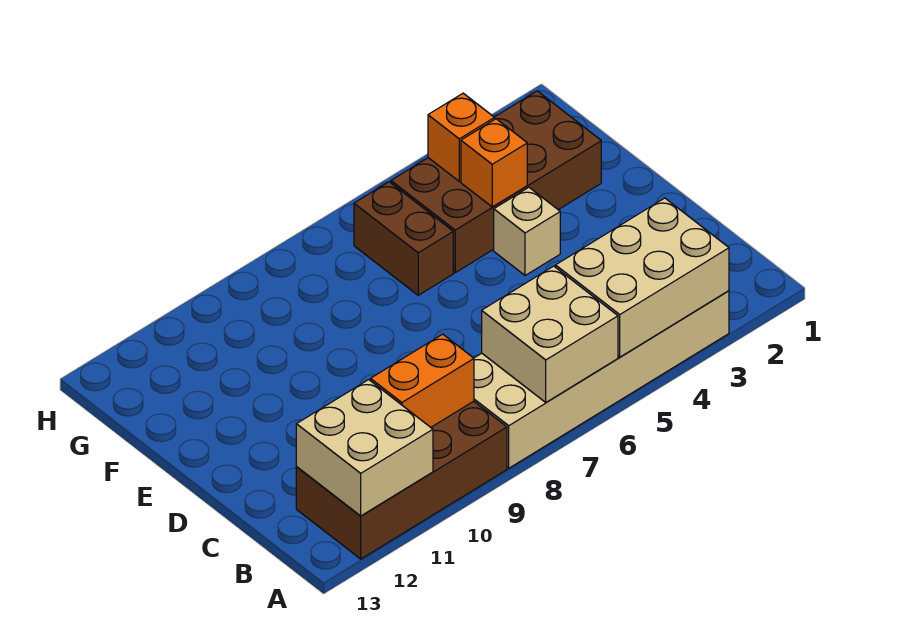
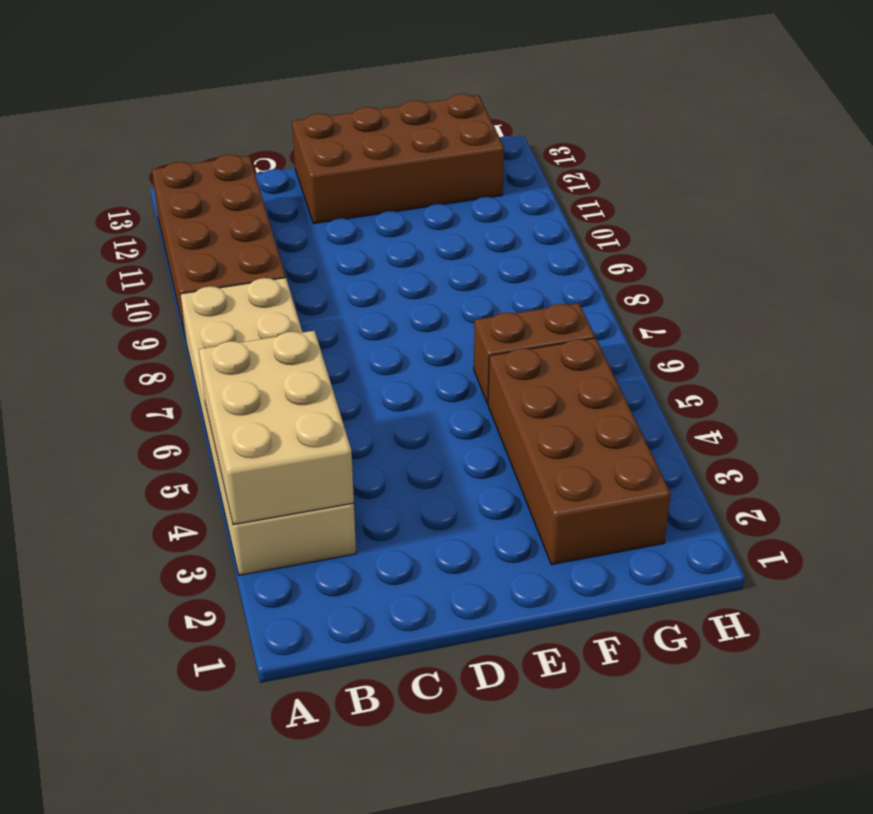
brown brick D12:G13 level 1 -> none
none -> tan brick E4 level 1
none -> tan brick A6:B7 level 2

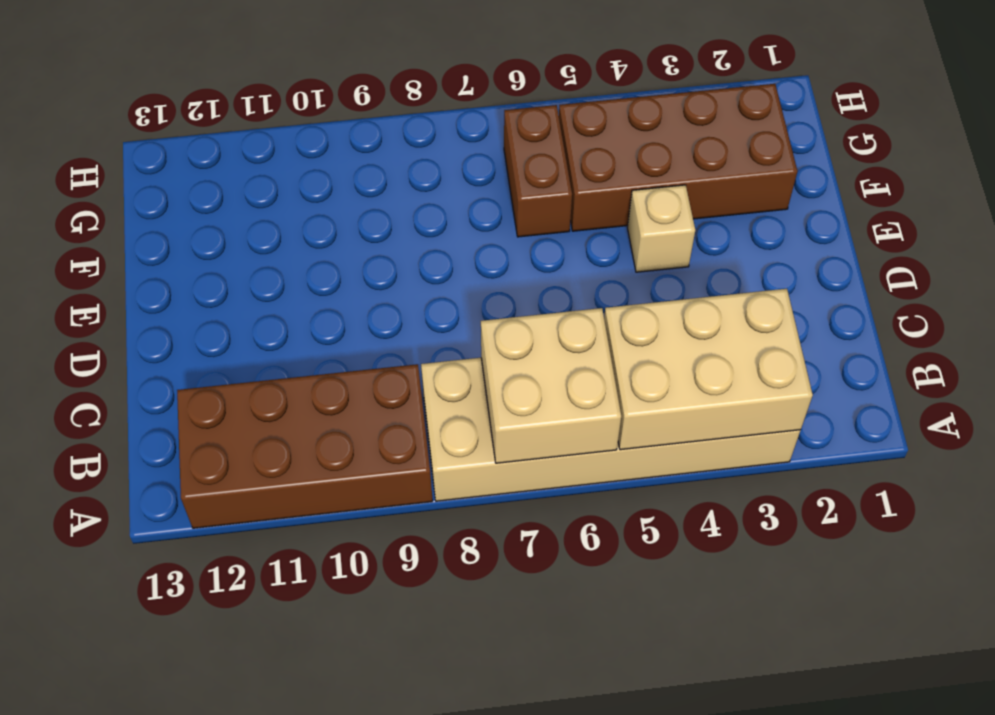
none -> tan brick A11:B12 level 2
none -> orange brick B9:B10 level 2

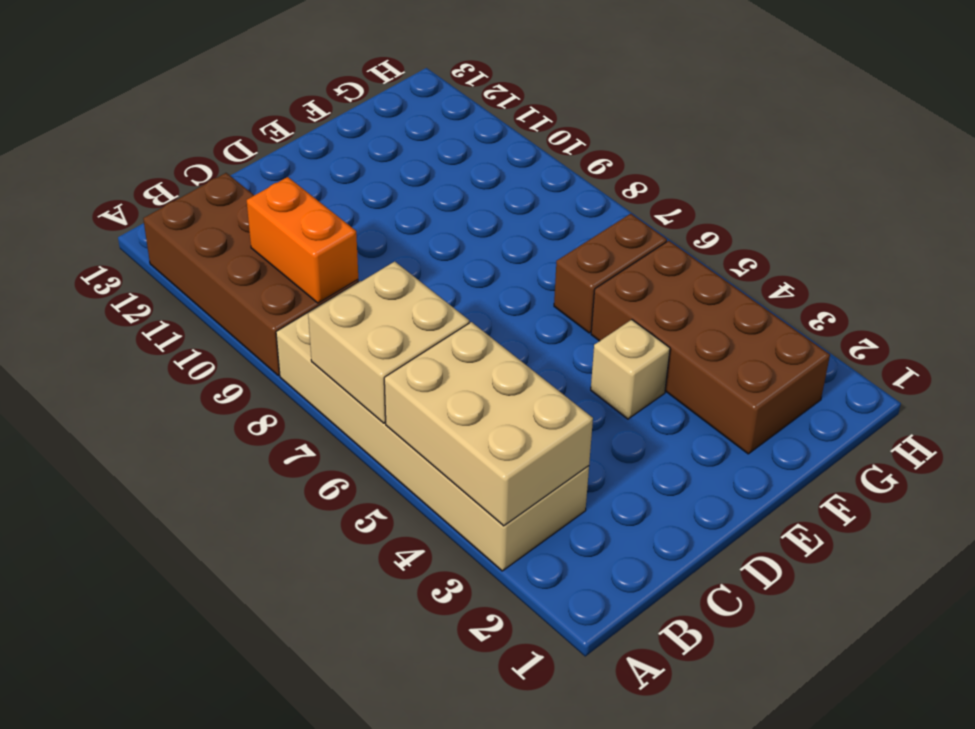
none -> tan brick A11:B12 level 2
none -> orange brick F4 level 2

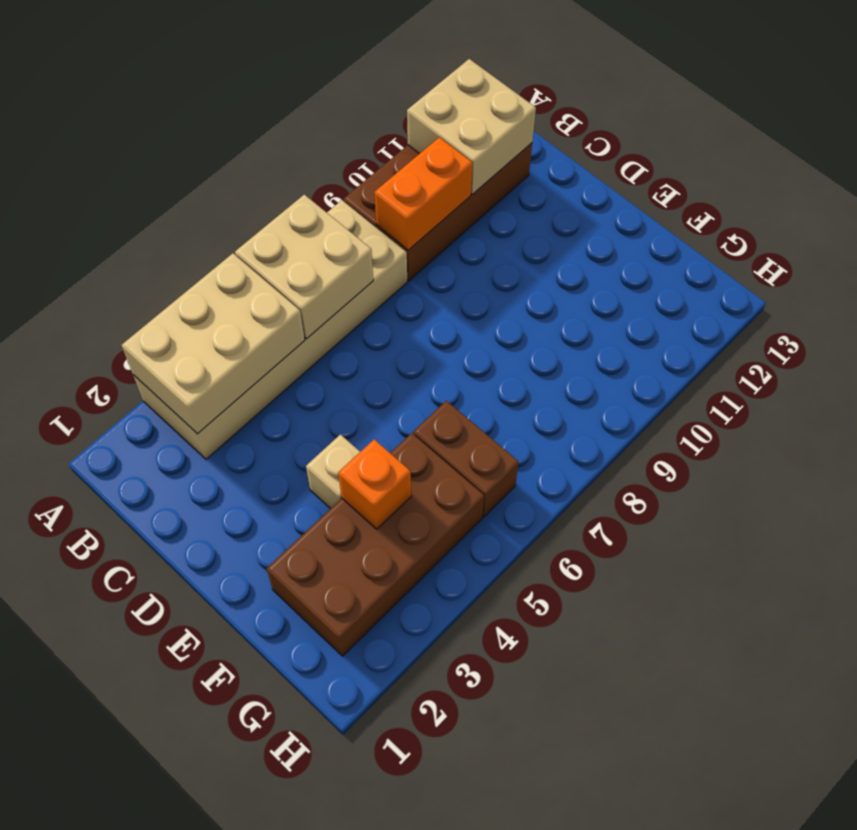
none -> orange brick G4 level 2

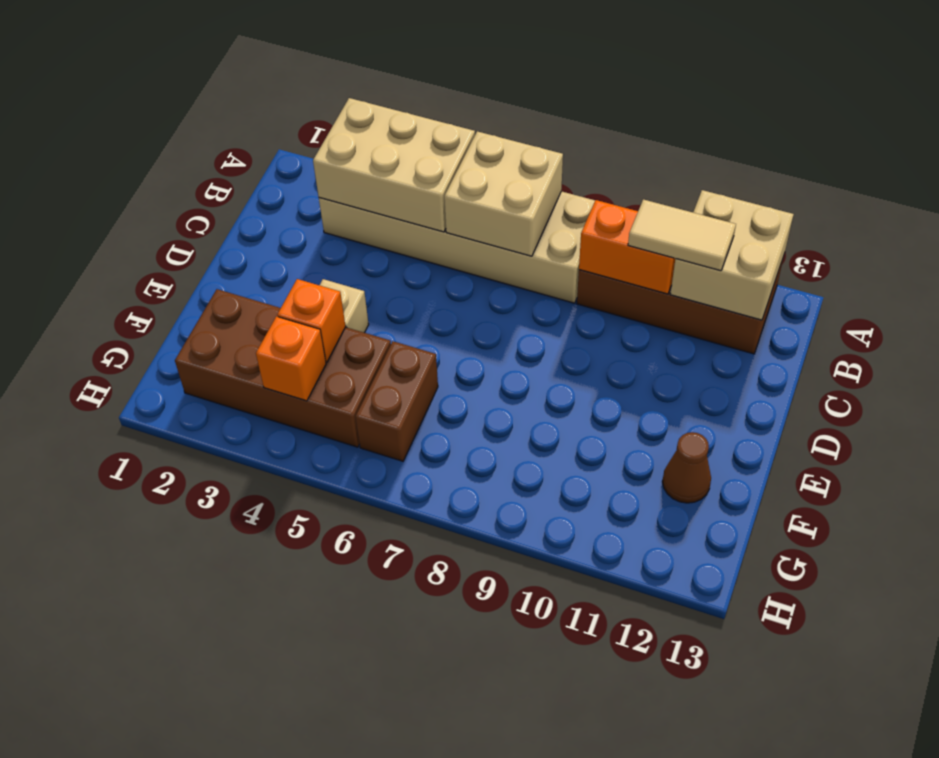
tan tile B10:B11 level 3 -> none
brown cone F12 level 1 -> none

